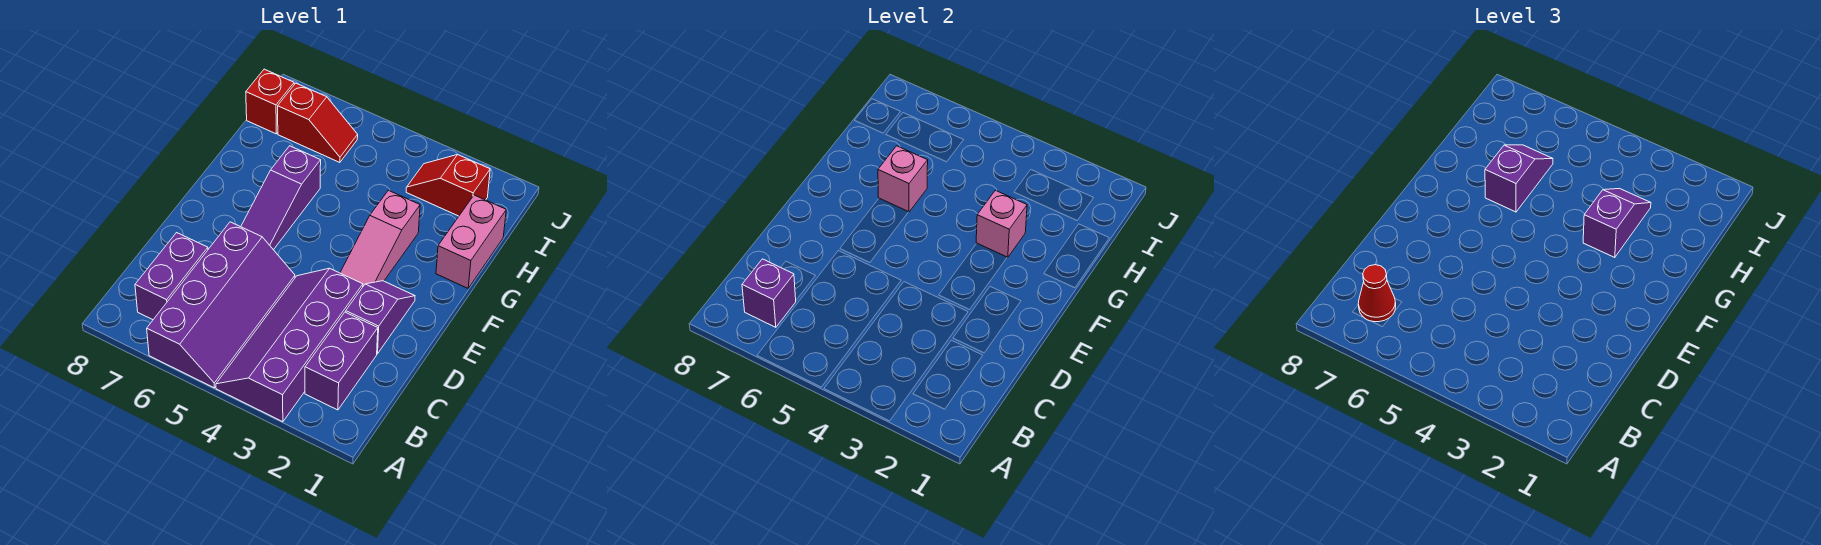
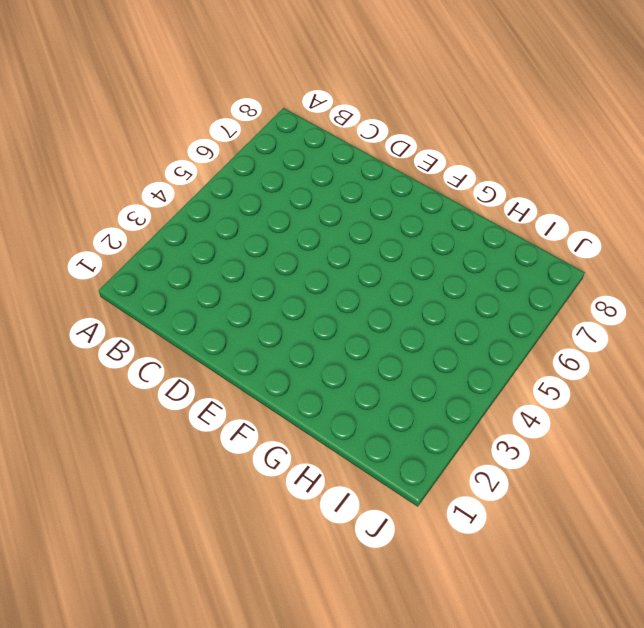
none -> purple slope A3:D4 level 1 top 3
none -> purple slope A5:D6 level 1 top 6
none -> purple brick B2:C2 level 1

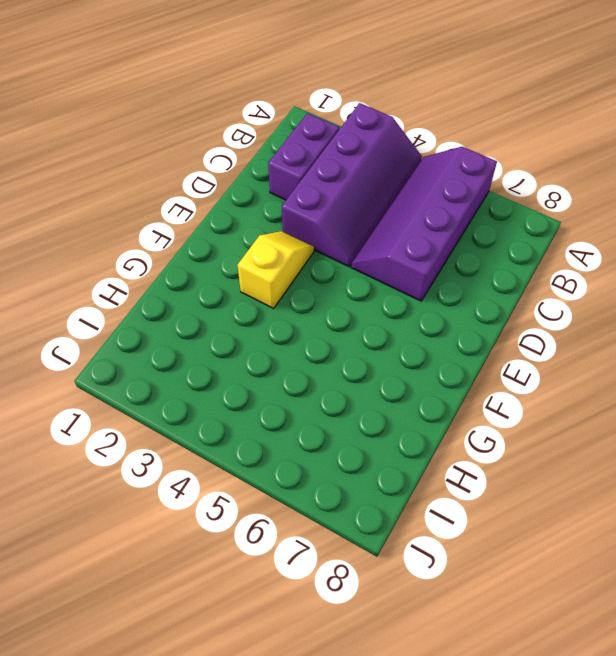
yellow slope E3:F3 level 1 top F -> pink slope E3:G3 level 1 top G
none -> purple brick B7:C7 level 1
none -> purple slope D2:E2 level 1 top D
none -> purple slope E6:G6 level 1 top G

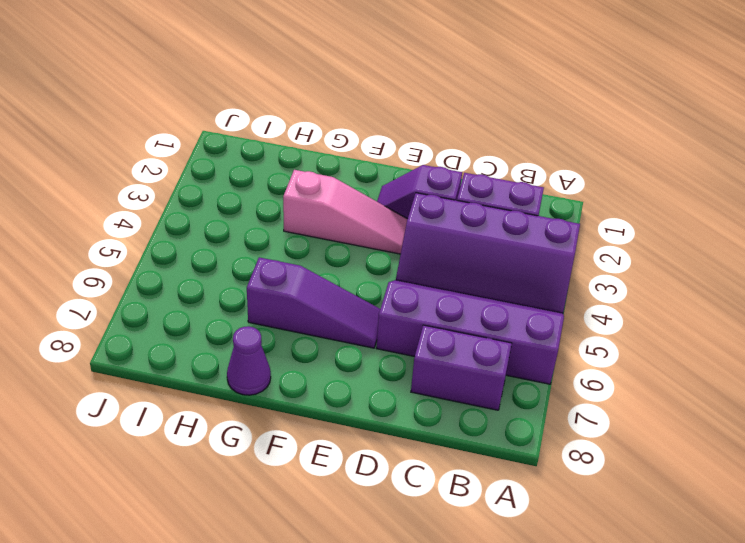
purple cone G8 level 1 -> none
none -> pink brick G1:H1 level 1
none -> red slope I2:I3 level 1 top 2
none -> red slope I6:I7 level 1 top 7

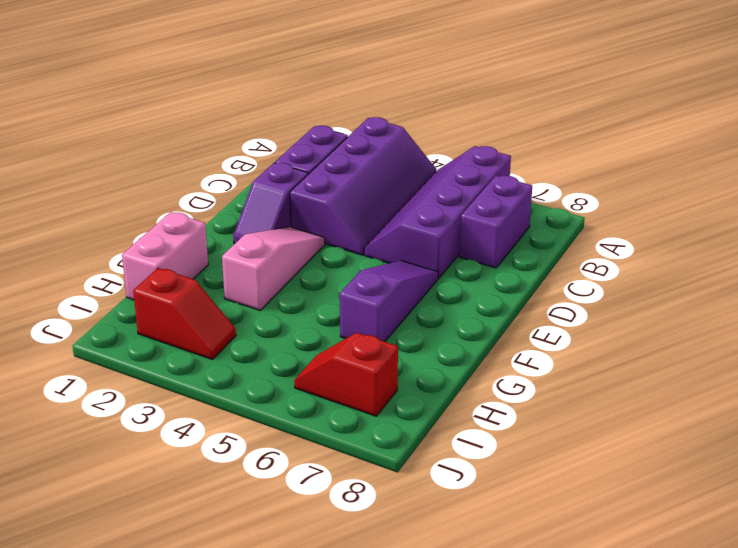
none -> red brick I8 level 1
none -> purple brick B7 level 2
none -> pink brick G3 level 2

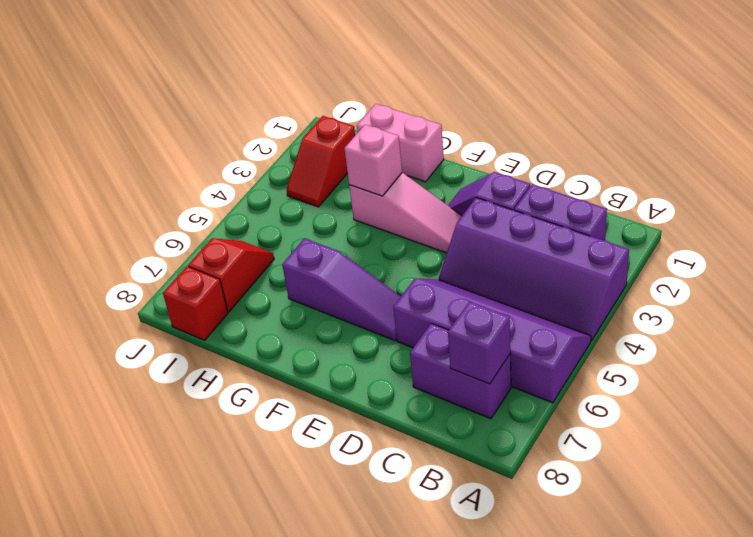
none -> pink brick G6 level 2
none -> red cone B7 level 3
none -> purple slope G3:H3 level 3 top G

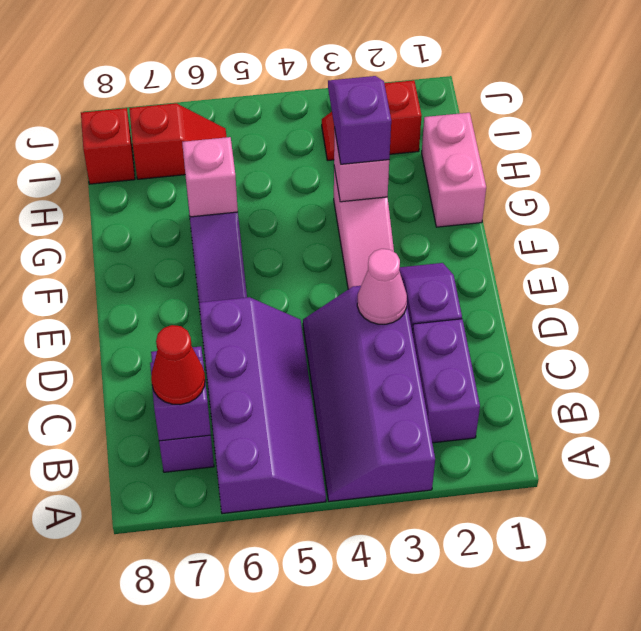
pink cone D3 level 2 -> none
none -> purple slope G6:H6 level 3 top G

